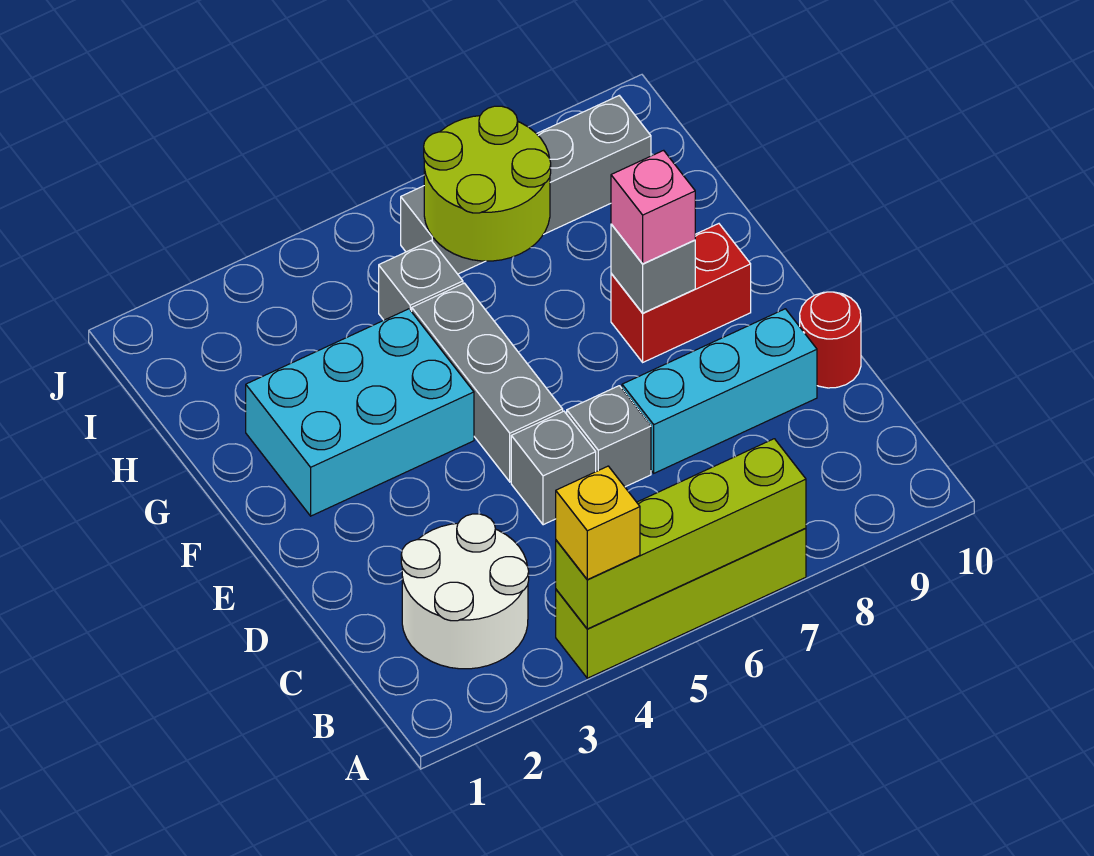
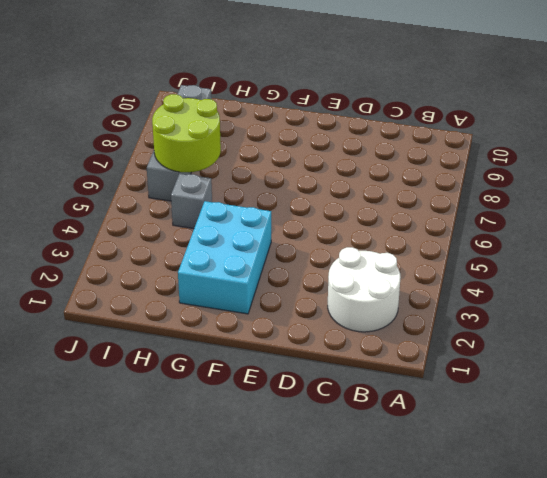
none -> lime brick A4:A7 level 1
none -> grey brick D5 level 1
none -> grey brick D6 level 1

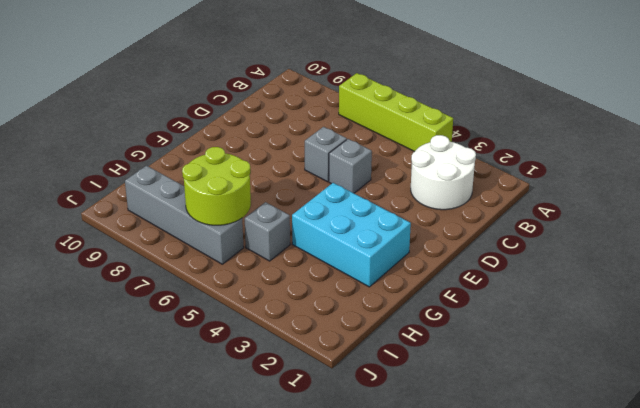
none -> cyan brick D7:D9 level 1
none -> red round brick D10 level 1
none -> grey brick E5:G5 level 1

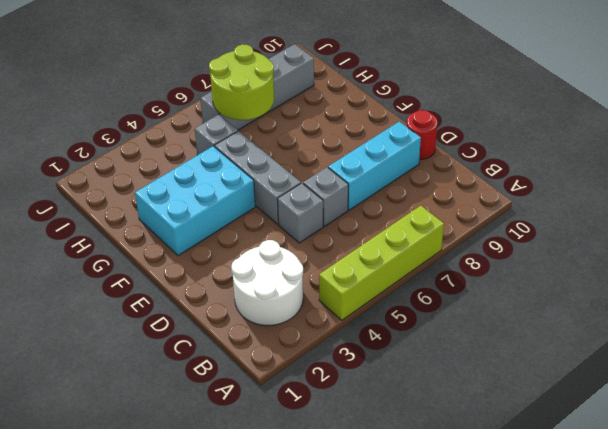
none -> red brick F8:F9 level 1
none -> lime brick A4:A7 level 2
none -> grey brick F8 level 2

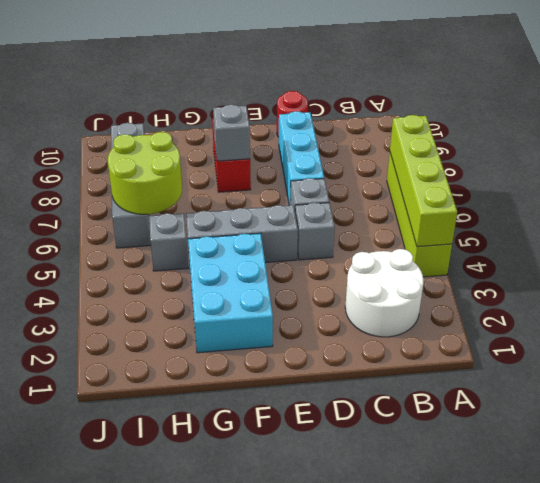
none -> yellow brick A4 level 3
none -> pink brick F8 level 3

